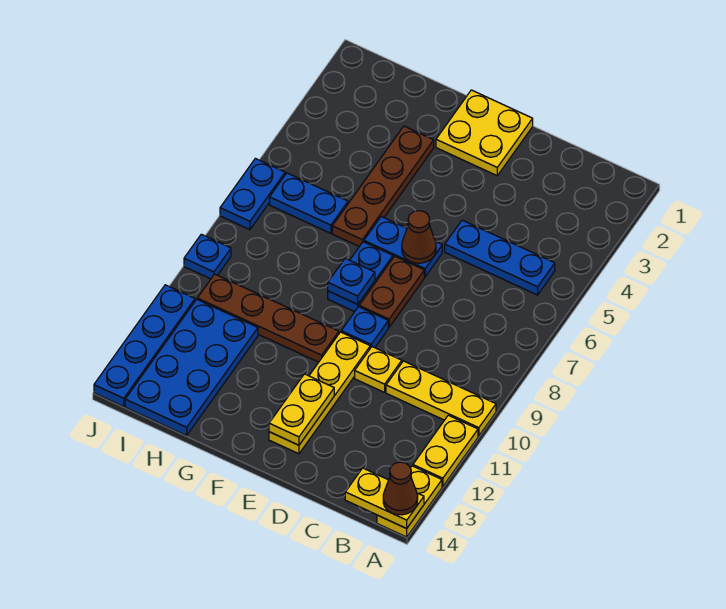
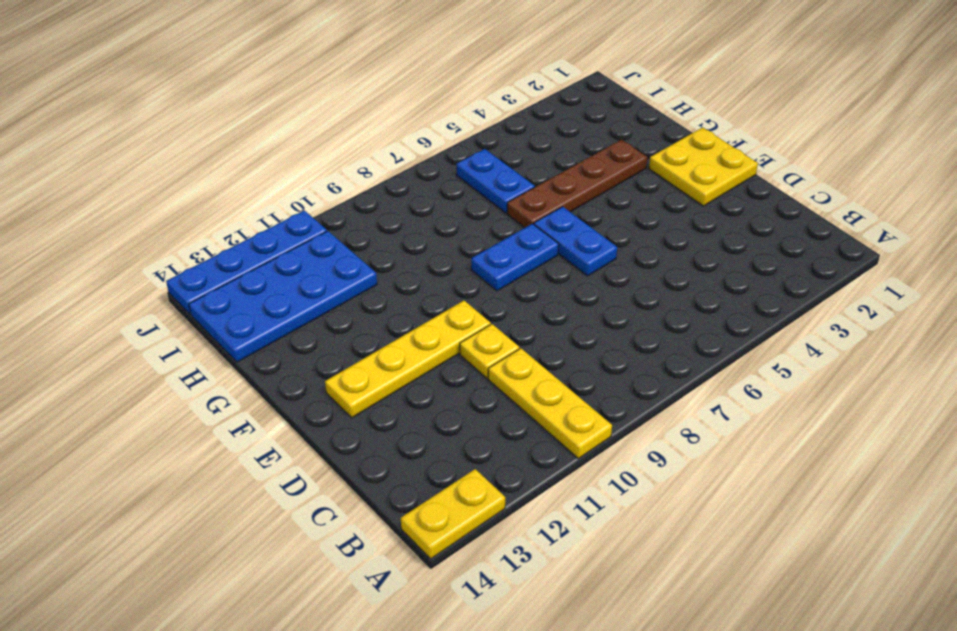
none -> yellow plate A11:A12 level 1
none -> blue plate B5:D5 level 1
none -> brown plate E7:E8 level 1

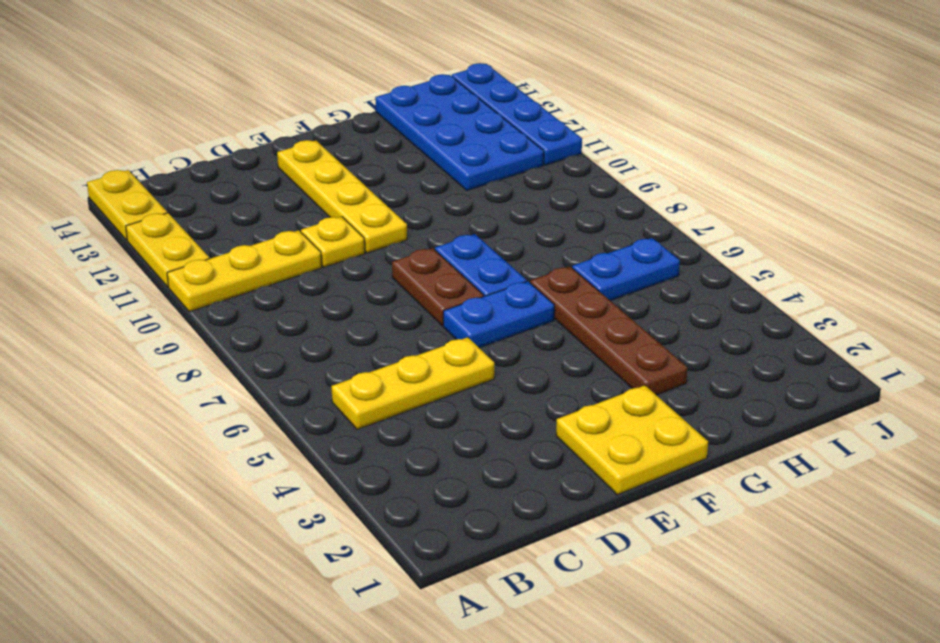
yellow plate B5:D5 level 1 -> blue plate B5:D5 level 1
none -> blue plate E9 level 1
none -> brown plate F10:I10 level 1
none -> blue plate J6:J7 level 1

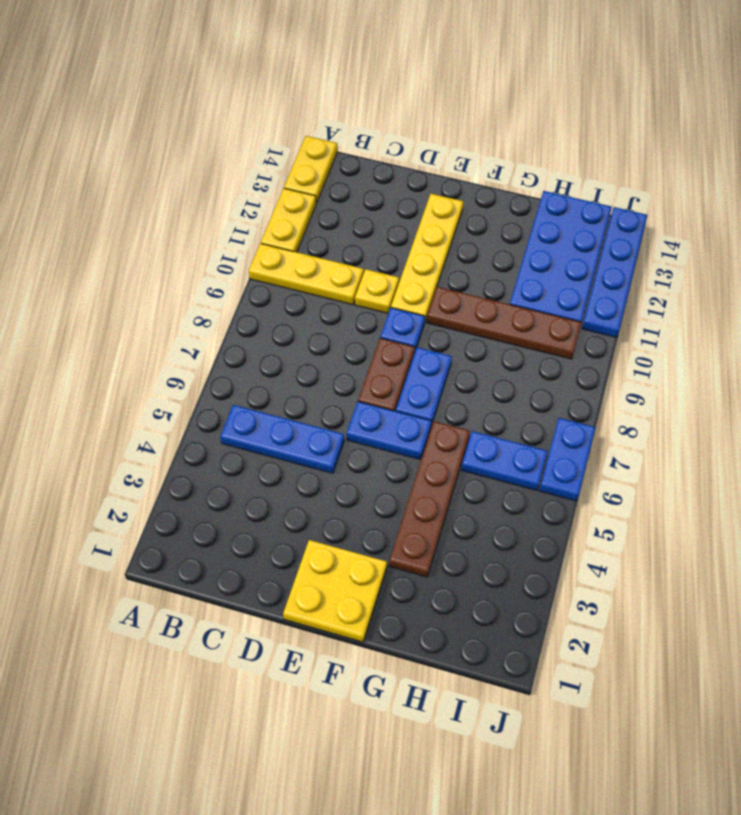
none -> blue plate J9 level 1
none -> yellow plate A14:B14 level 2
none -> brown cone E6 level 2

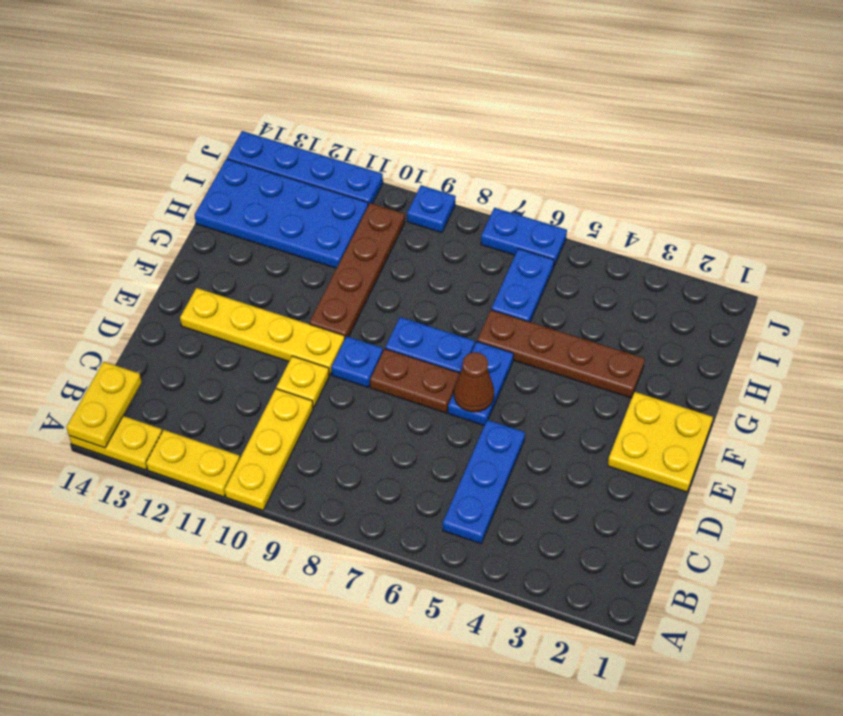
none -> yellow plate E12:E13 level 2
none -> blue plate F8 level 2
none -> brown cone A14 level 3

